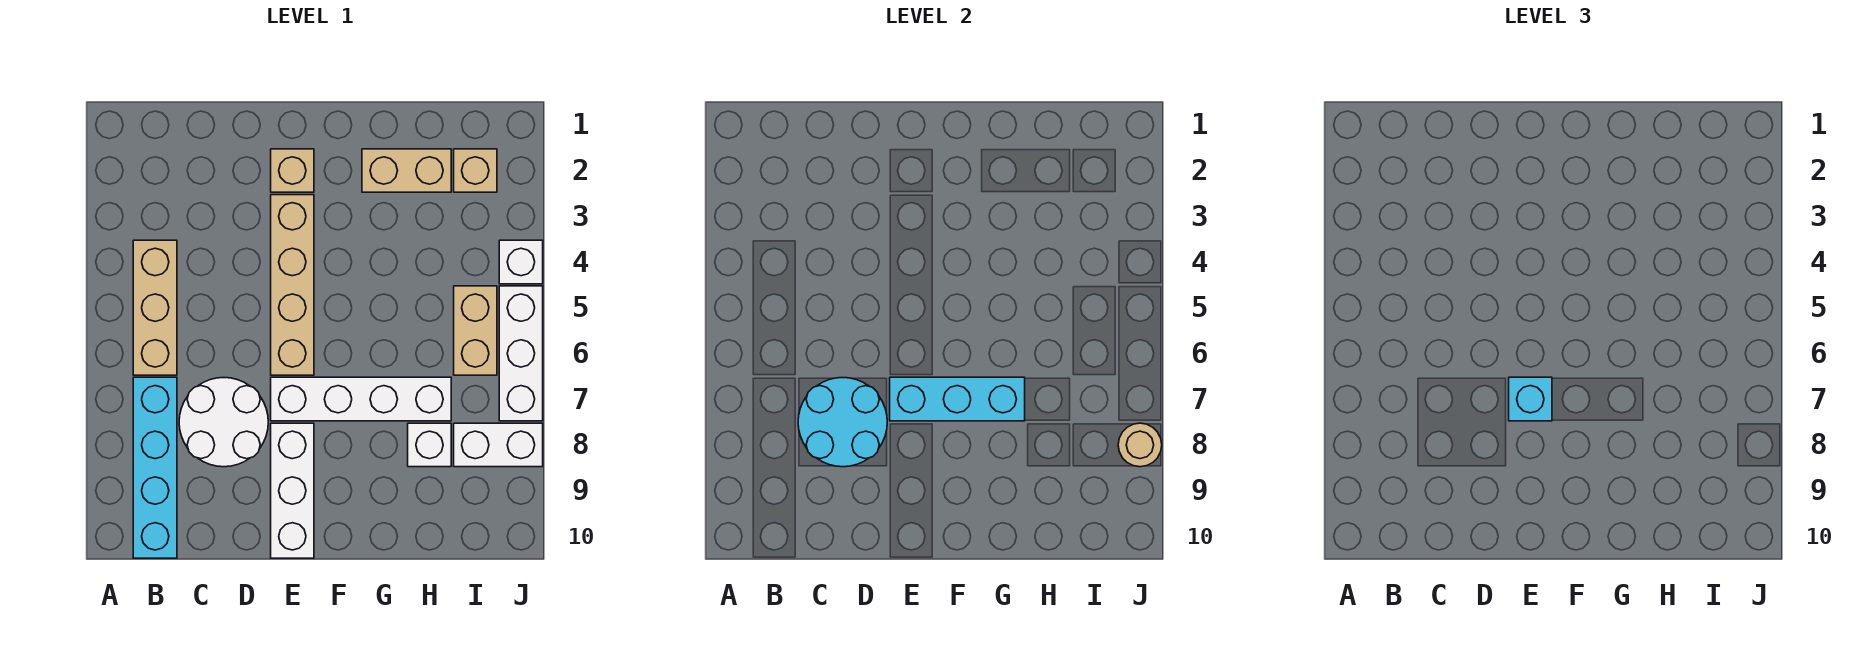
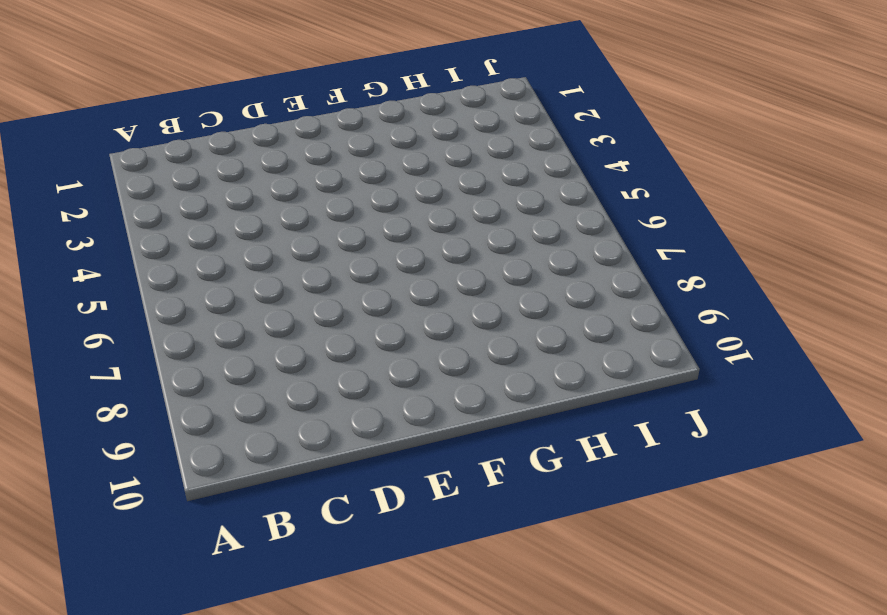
none -> tan brick B4:B6 level 1
none -> cyan brick B7:B10 level 1
none -> white round brick C7:D8 level 1

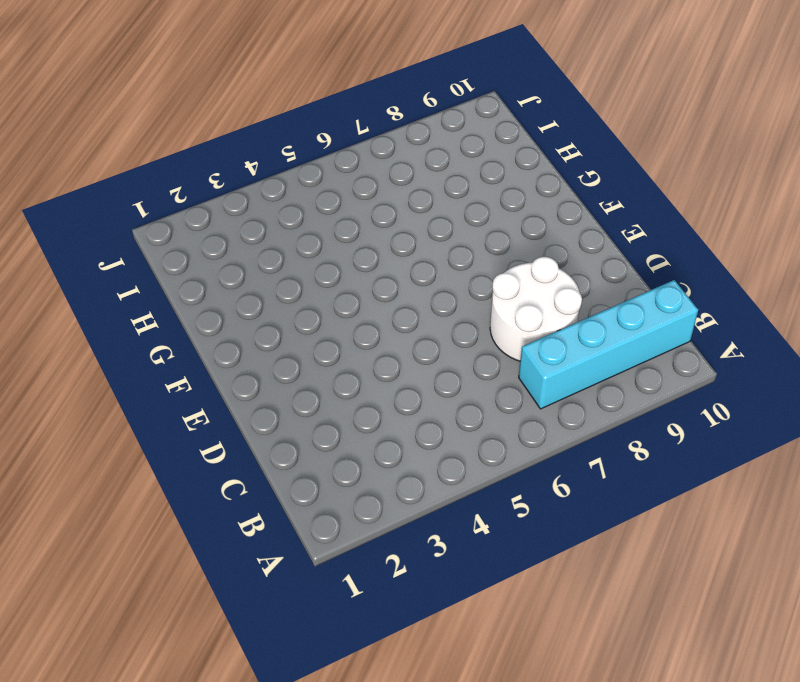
none -> tan brick B4:B6 level 1
none -> tan brick E2 level 1
none -> tan brick E3:E6 level 1

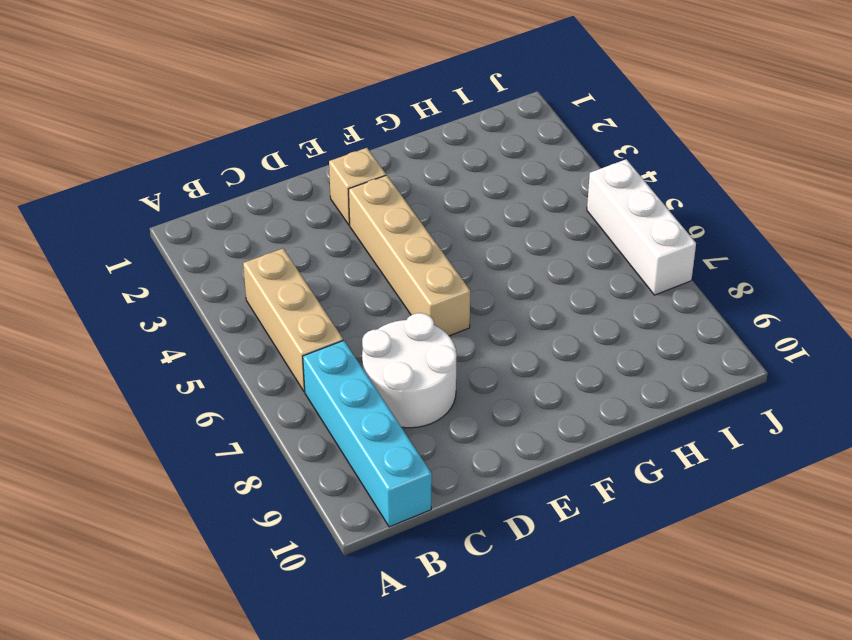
none -> white brick E7:H7 level 1
none -> white brick E8:E10 level 1
none -> tan brick G2:H2 level 1

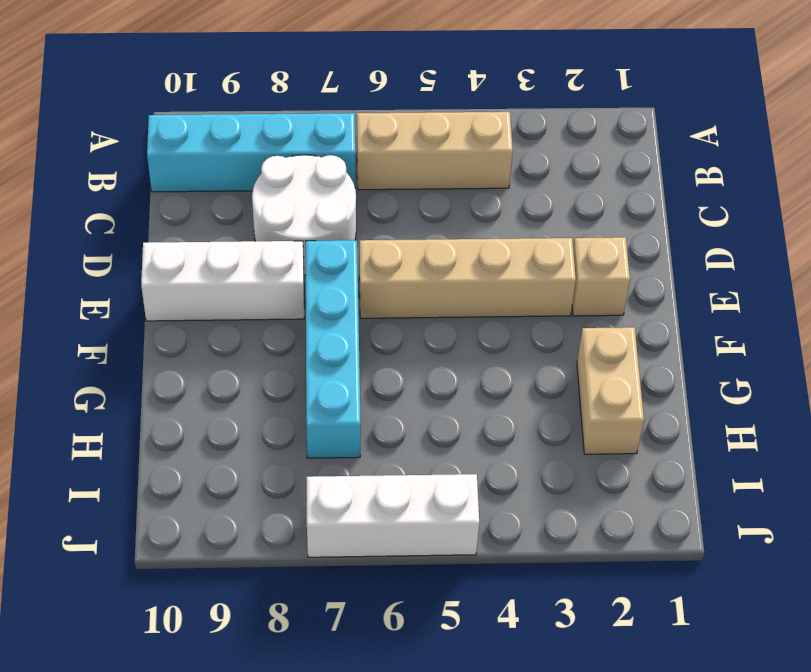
cyan brick E7:H7 level 1 -> white brick E7:H7 level 1
none -> white brick H8 level 1
none -> tan brick I2 level 1
none -> tan brick I5:I6 level 1

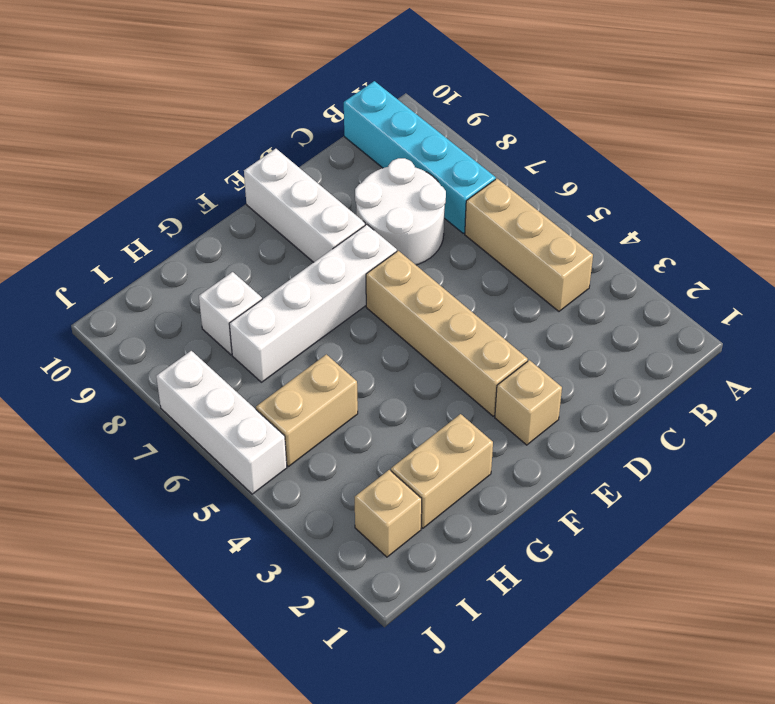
tan brick H5:I5 level 1 -> tan brick I5:I6 level 1
none -> white brick I8:J8 level 1
none -> white brick J4 level 1
none -> cyan round brick C7:D8 level 2

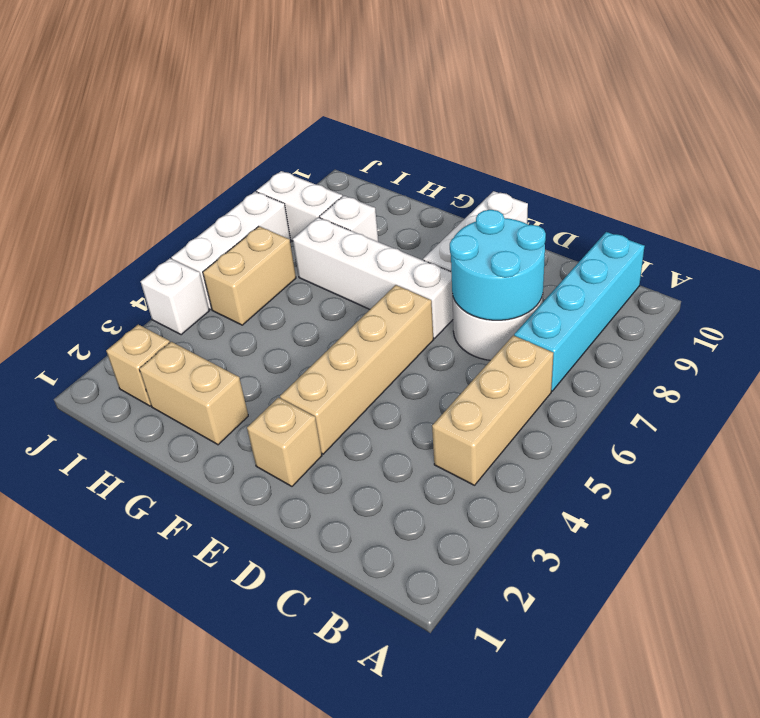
none -> cyan brick E7:G7 level 2
none -> tan round brick J8 level 2
none -> cyan brick E7 level 3

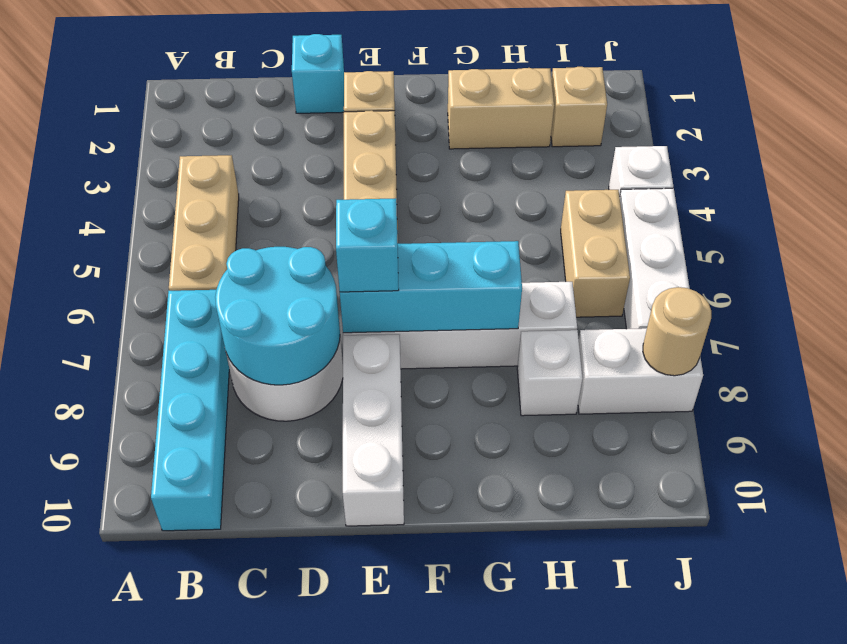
cyan brick D1 level 1 -> none

